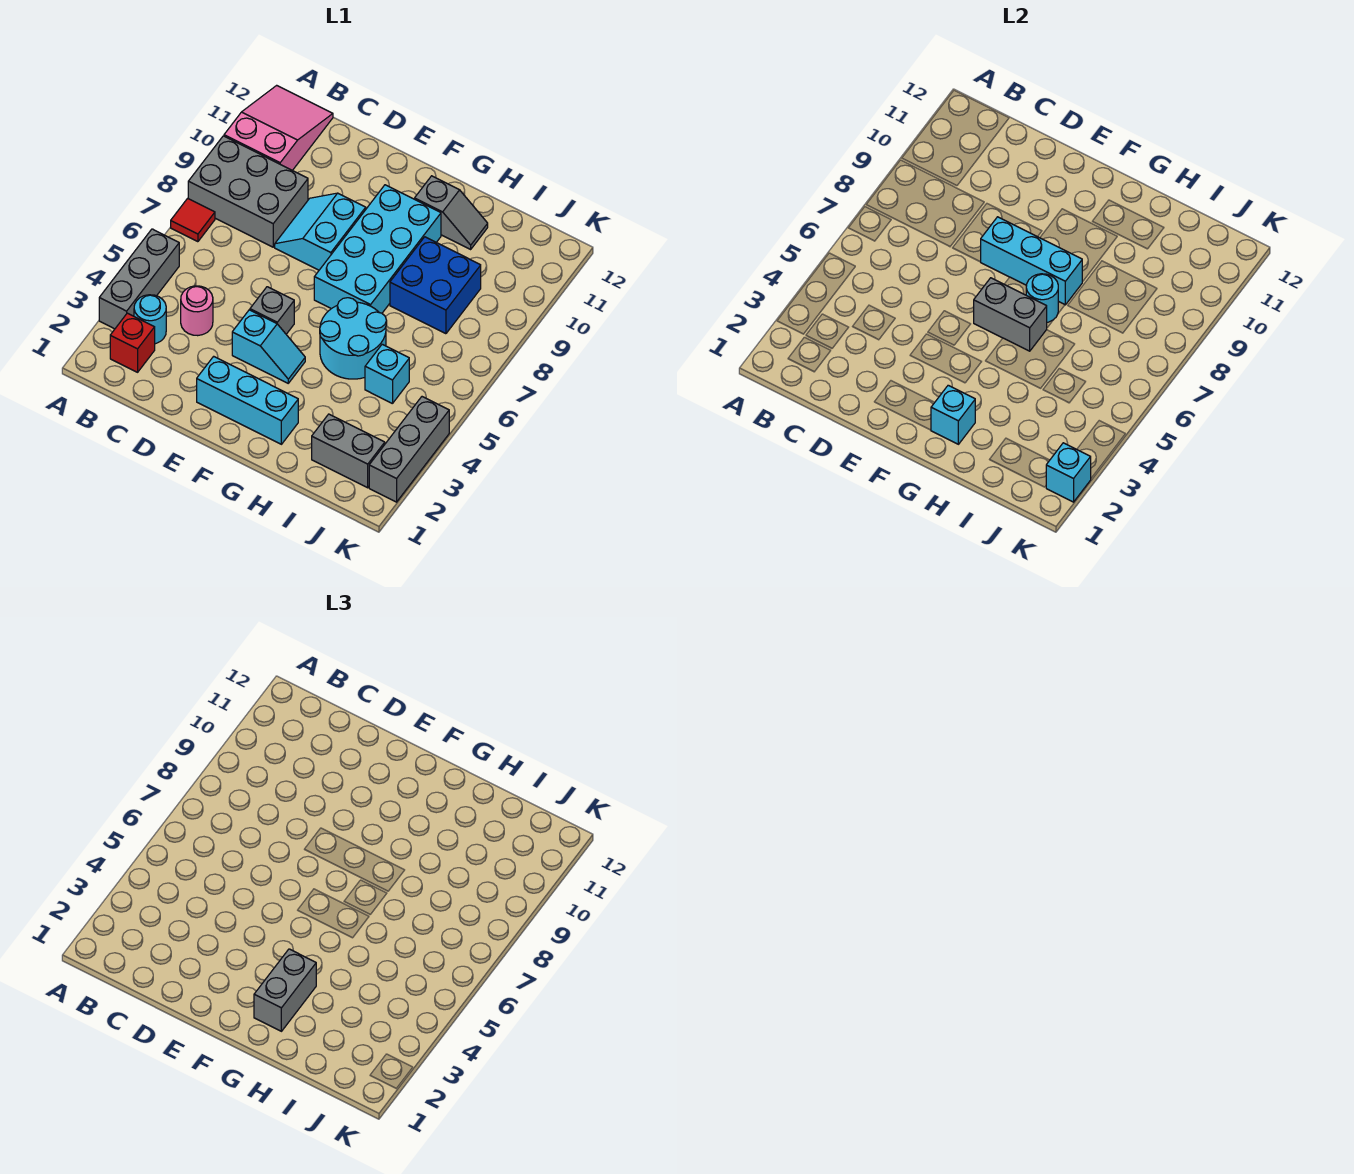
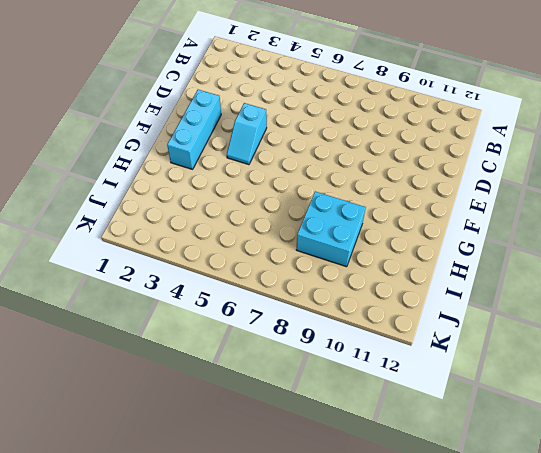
cyan brick H8:I9 level 1 -> blue brick H8:I9 level 1
none -> grey brick A3:A5 level 1
none -> red tile A7 level 1
none -> grey brick A8:C9 level 1

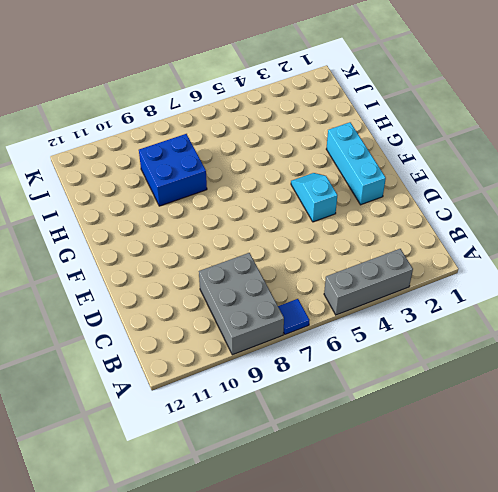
blue tile A7 level 1 -> red tile A7 level 1
none -> pink slope A10:B12 level 1 top 10
none -> red brick B2 level 1
none -> cyan round brick B3 level 1

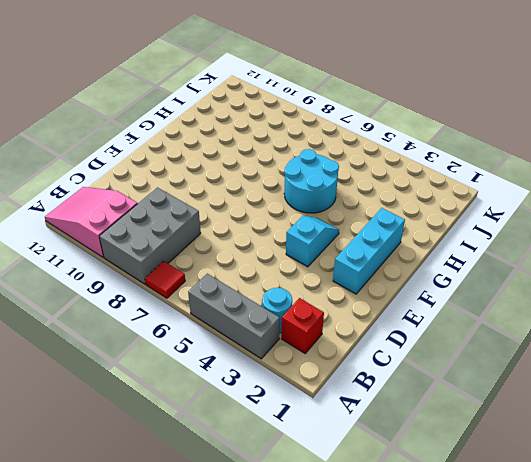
none -> pink round brick C4 level 1
none -> cyan slope D8:E9 level 1 top E
none -> grey brick E5 level 1

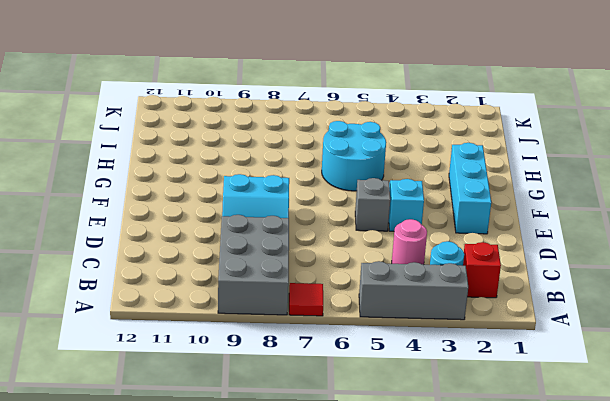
none -> pink slope A10:B12 level 1 top 10
none -> cyan brick F7:G10 level 1
none -> grey slope G11:H11 level 1 top G

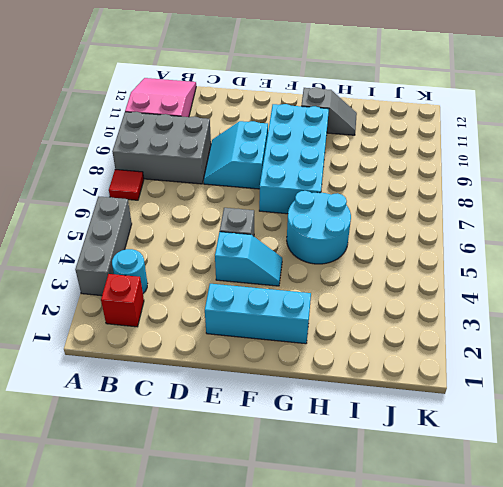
none -> pink round brick C4 level 1
none -> blue brick H8:I9 level 1
none -> grey brick I2:J2 level 1

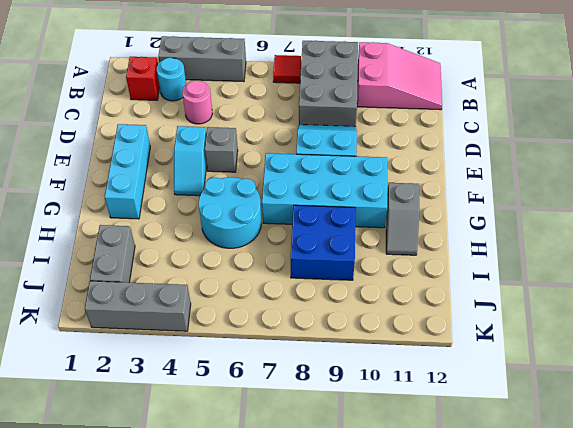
none -> cyan brick I5 level 1
none -> cyan brick E8:G8 level 2
none -> grey brick F6:G6 level 2

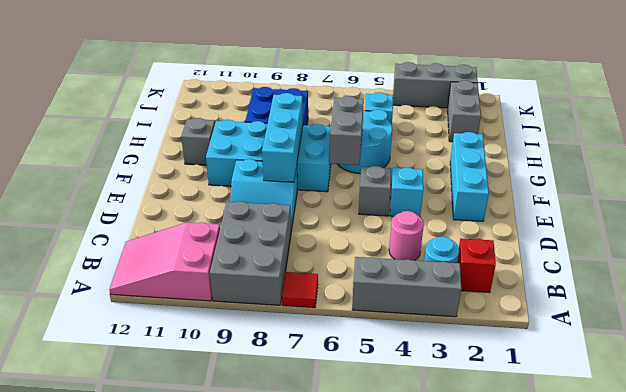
none -> cyan brick G2 level 2
none -> cyan round brick G7 level 2
none -> cyan brick K2 level 2

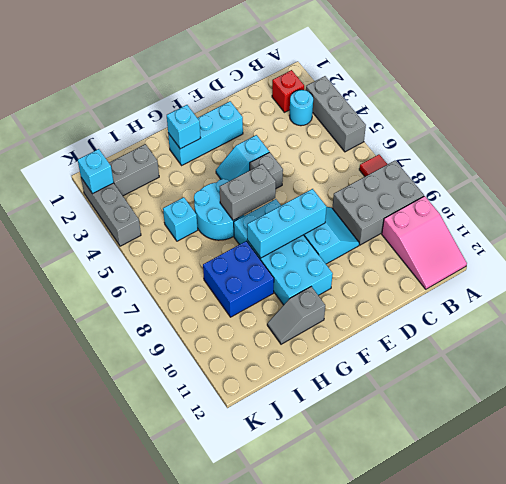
none -> pink round brick C4 level 1
none -> cyan round brick G7 level 2
none -> grey brick G2:G3 level 3

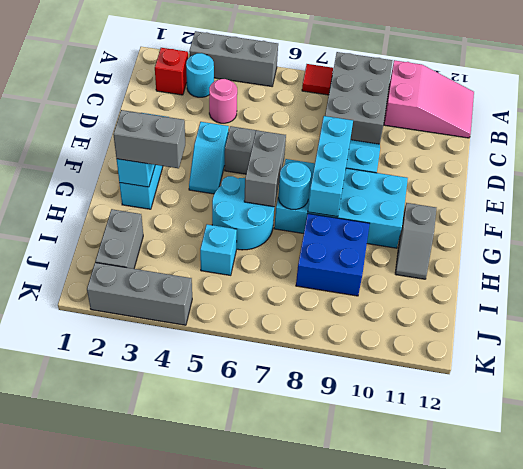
none -> cyan brick K2 level 2

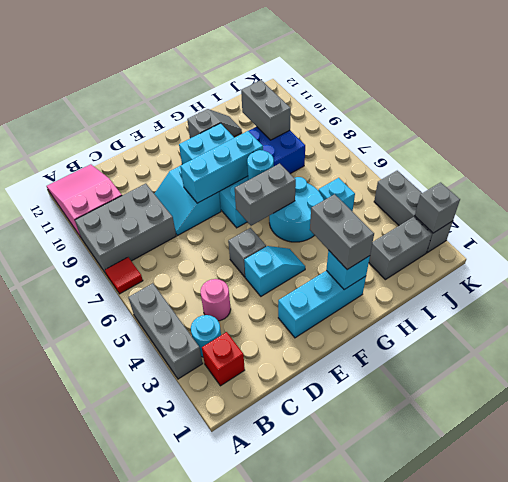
grey brick I9:I10 level 2 -> none
grey brick K2 level 2 -> cyan brick K2 level 2

